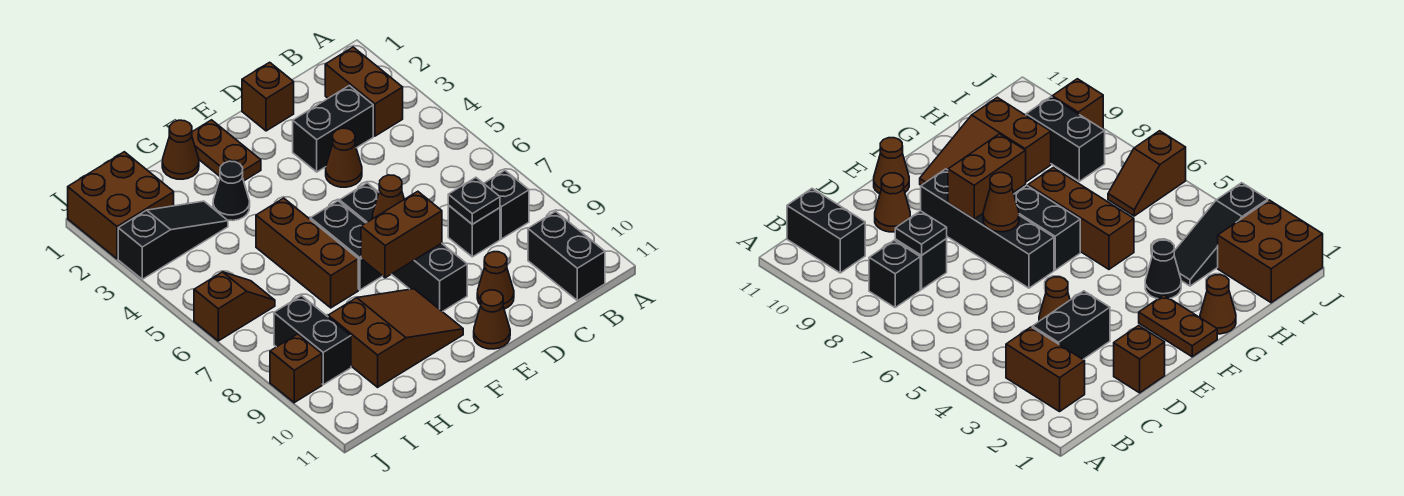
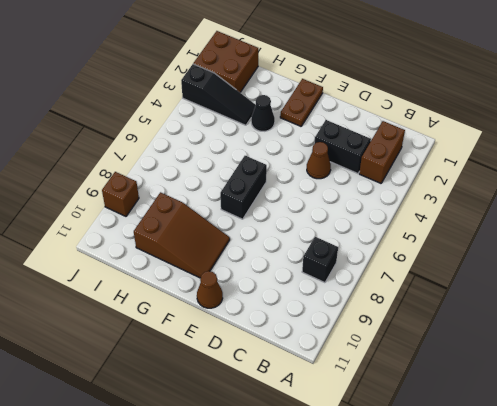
none -> black brick B10:B11 level 1
none -> black brick C8 level 1
none -> brown brick D1 level 1

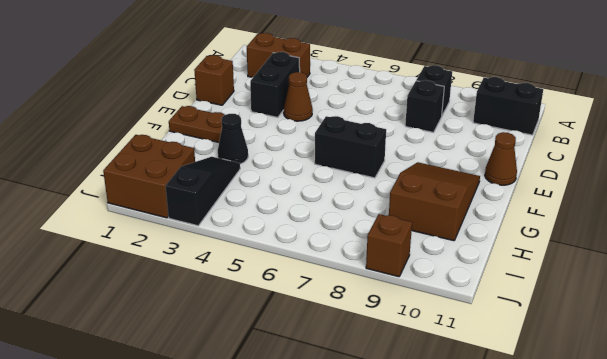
none -> brown cone D10 level 1
none -> black brick E6:E9 level 1
none -> brown cone G1 level 1

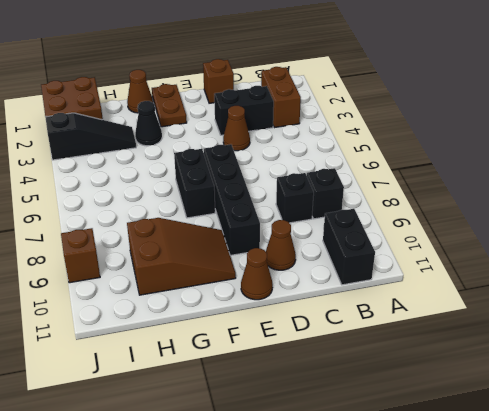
none -> brown brick G5:G7 level 1
none -> brown slope I6:J6 level 1 top J
none -> black brick I8:I9 level 1

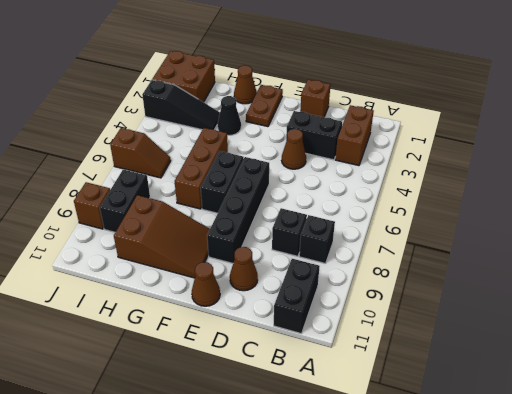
none -> black plate C8 level 2
none -> brown cone E7 level 2
none -> brown brick E8:F8 level 2

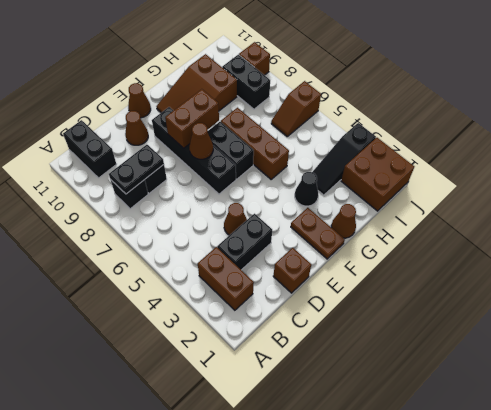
black plate B8:C8 level 2 -> black plate C8 level 2

